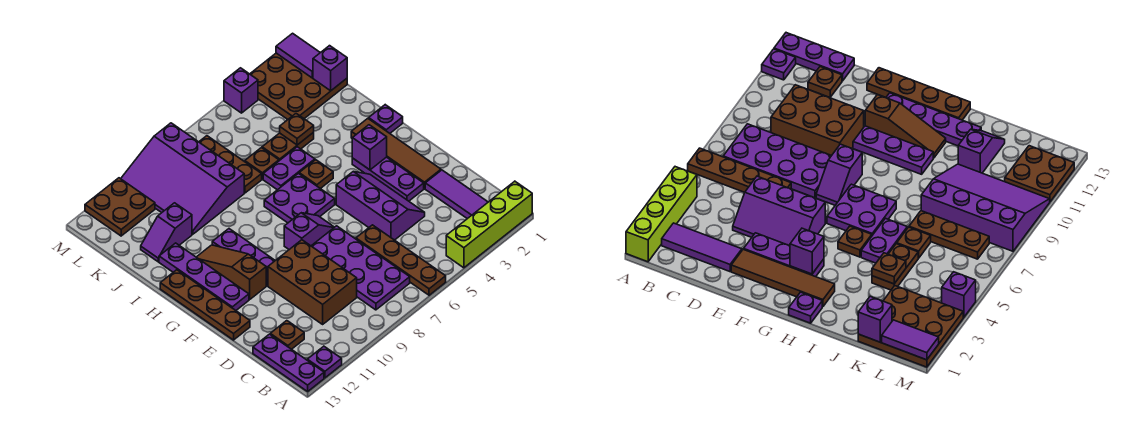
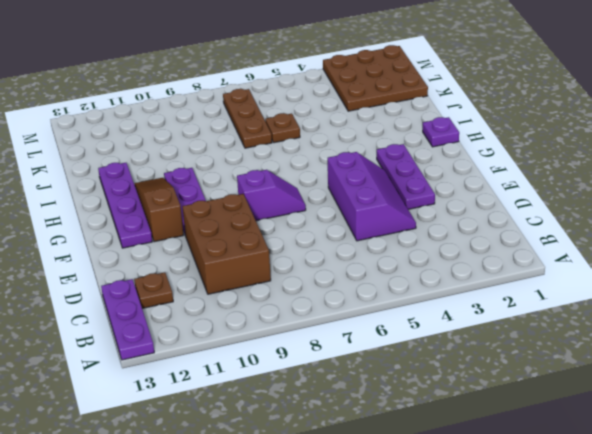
none -> lime brick A1:A4 level 1
none -> brown plate A6:D6 level 1
none -> purple plate A12 level 1
none -> purple tile B2:D2 level 1

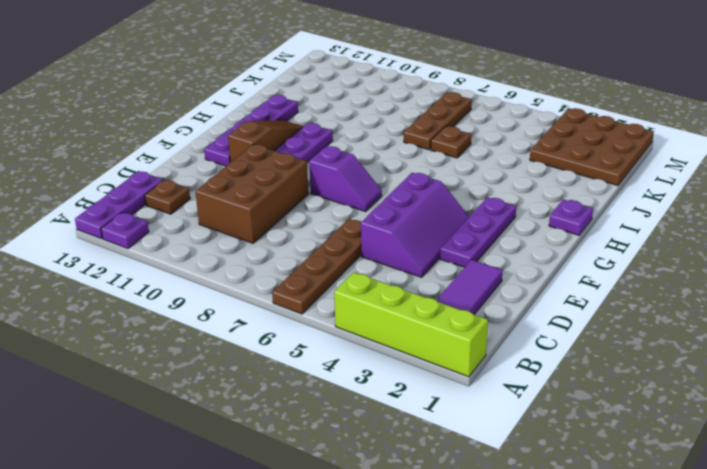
none -> purple plate B7:E8 level 1
none -> brown tile E2:H2 level 1
none -> brown plate E13:H13 level 1
none -> purple plate G6:H7 level 1

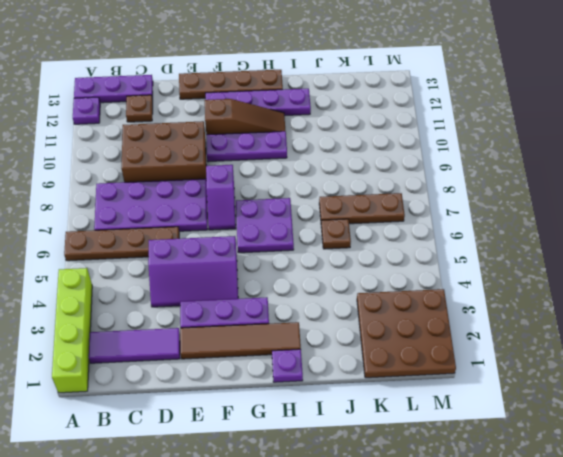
none -> brown plate H5 level 1
none -> purple plate I5:I6 level 1
none -> brown plate J4:J5 level 1
none -> purple slope J8:M10 level 1 top 8

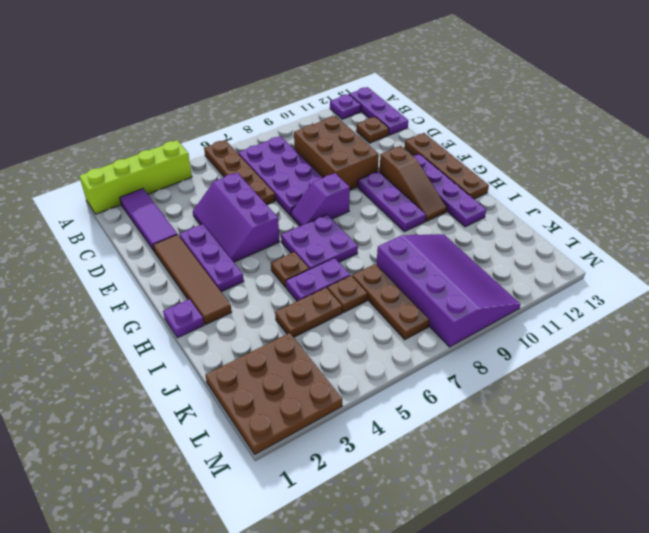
none -> purple slope J11:J12 level 1 top 11
none -> brown plate L11:M12 level 1
none -> purple brick M4 level 1
none -> purple brick G3 level 2

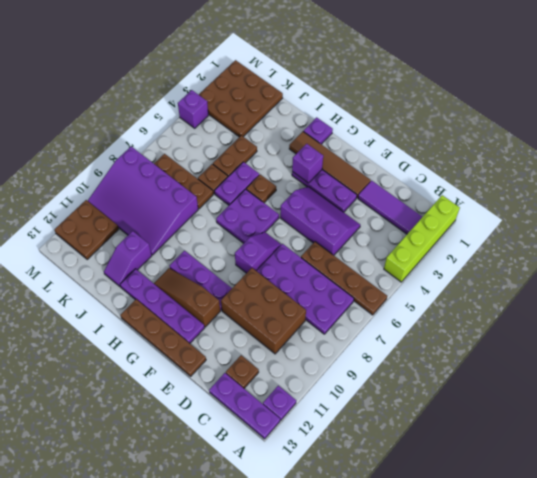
none -> brown plate J4 level 2
none -> purple brick K1 level 2
none -> purple tile L1:M1 level 2

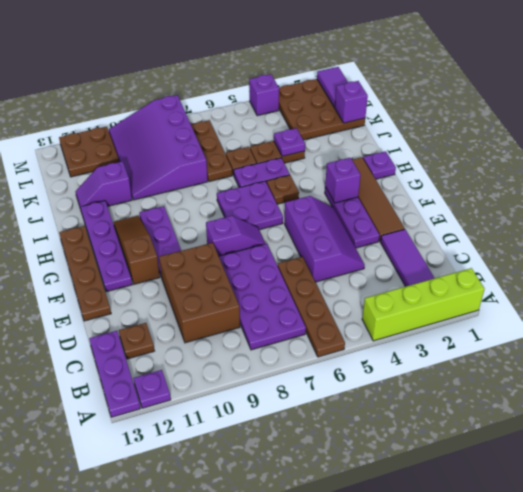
purple plate J4 level 2 -> brown plate J4 level 2

